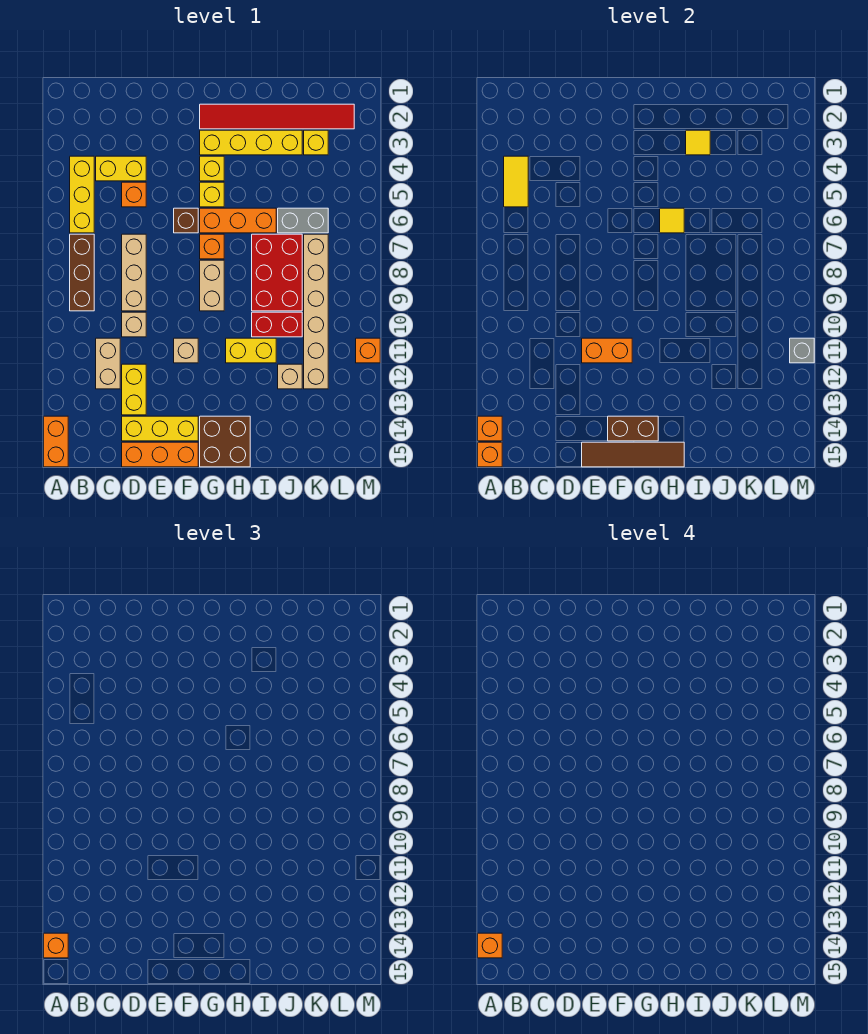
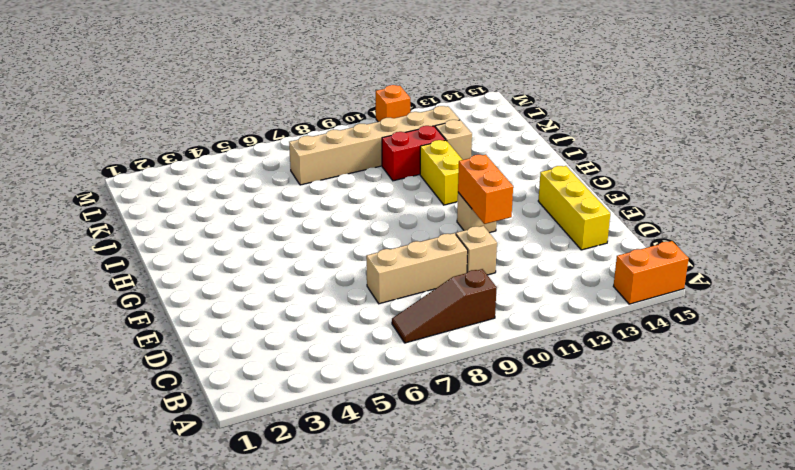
brown slope B7:B9 level 1 top 9 -> brown brick B7:B9 level 1
red brick J10:J11 level 1 -> red brick I10:J10 level 1
none -> yellow brick B4:B6 level 1
none -> yellow brick C4:D4 level 1
none -> tan brick C11:C12 level 1
none -> orange brick D5 level 1

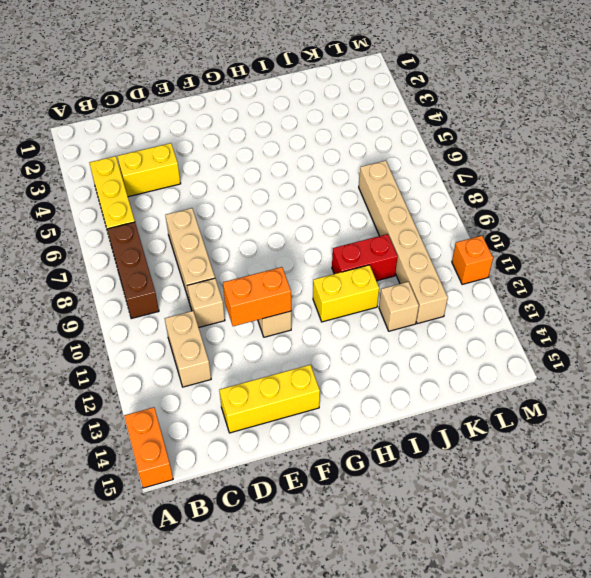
none -> orange brick D5 level 1
none -> yellow brick D12:D13 level 1
none -> orange brick D15:F15 level 1
none -> brown brick F6 level 1

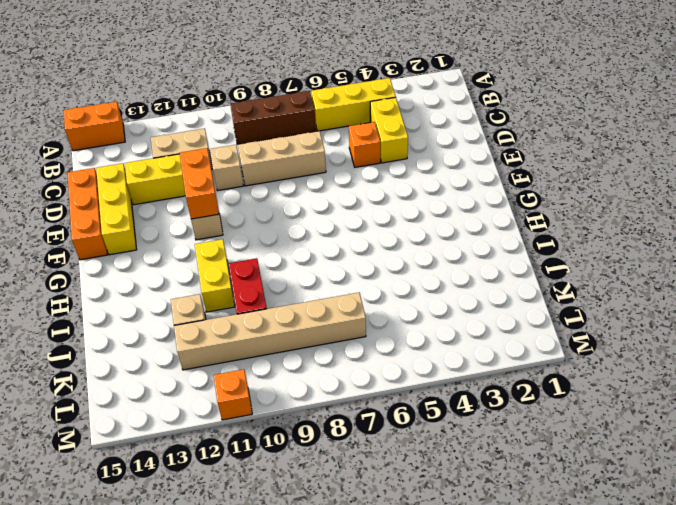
none -> brown brick F6 level 1
none -> red tile G2:L2 level 1
none -> yellow brick G3:J3 level 1
none -> yellow brick G4 level 1

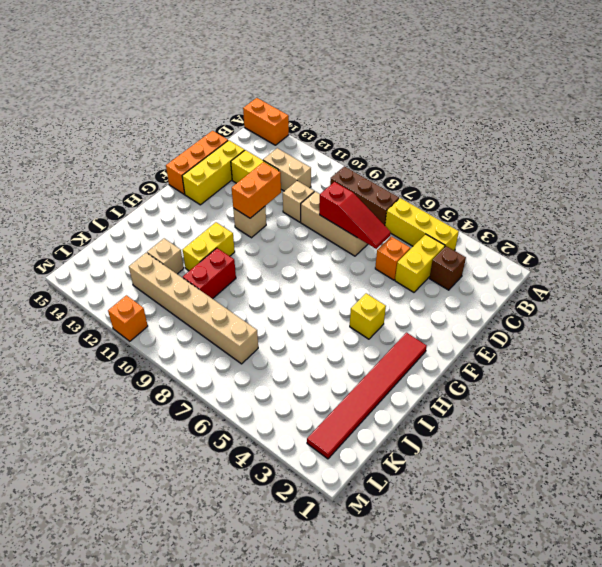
brown brick C3 level 1 -> brown brick F6 level 1
red slope D6:D8 level 2 top 8 -> none
none -> yellow brick G3:J3 level 1
none -> yellow brick G5 level 1
none -> orange brick G6:I6 level 1
none -> orange brick G7 level 1

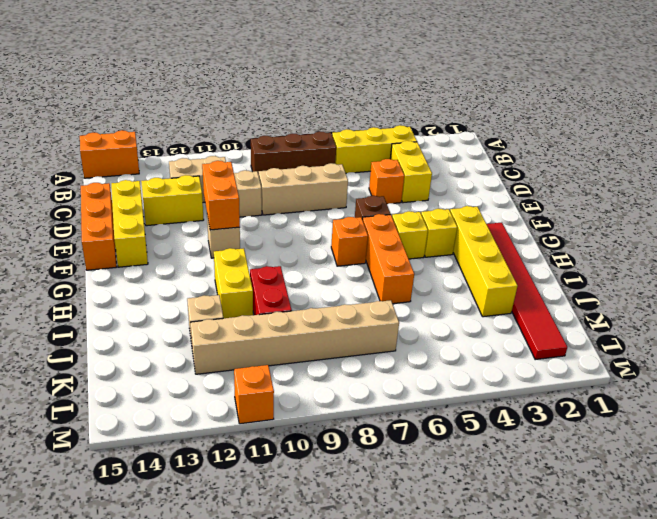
none -> tan brick G8:G9 level 1
none -> brown brick G14:H15 level 1
none -> red brick I7:J9 level 1
none -> grey brick J6:K6 level 1

